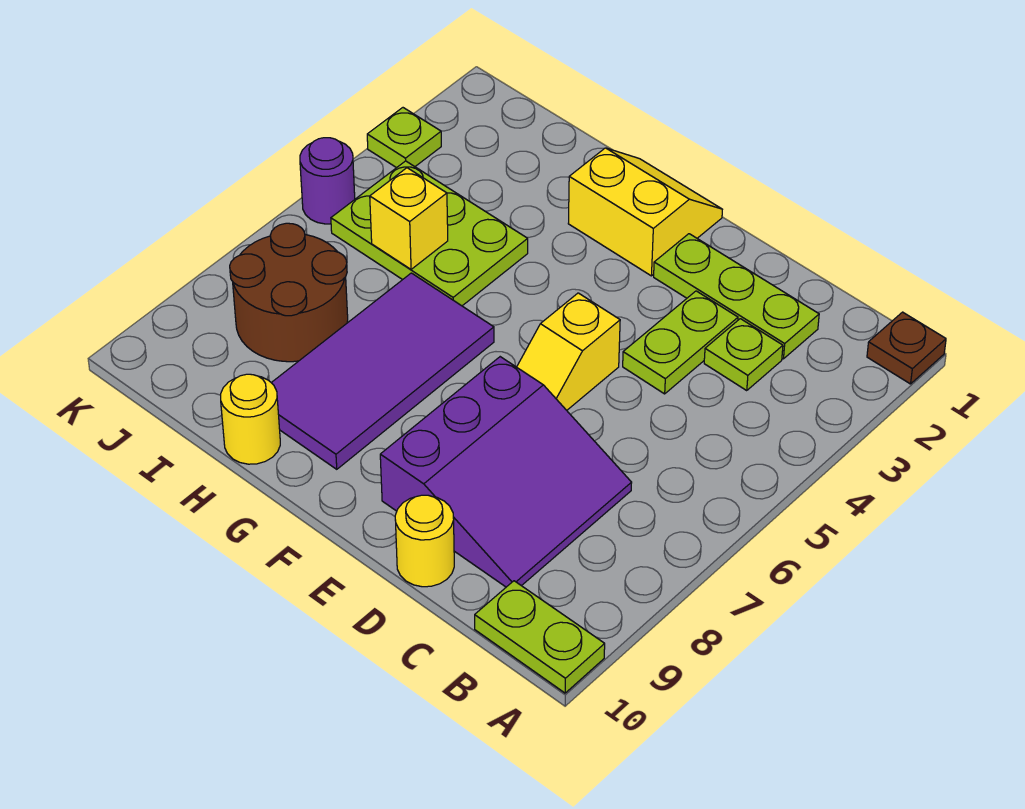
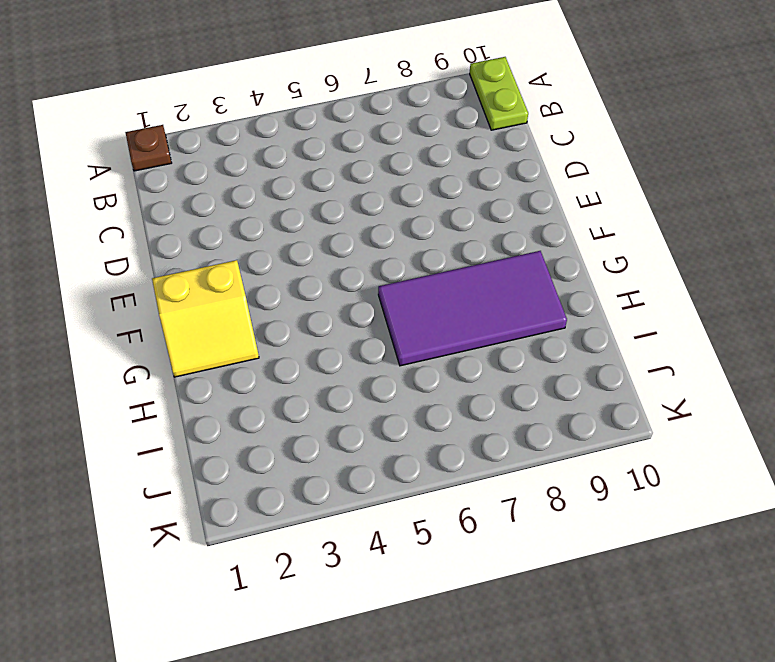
yellow slope F1:G2 level 1 top F -> yellow slope F1:G2 level 1 top 2
none -> lime plate C2:E2 level 1
none -> lime plate C3 level 1
none -> purple slope C7:E9 level 1 top E

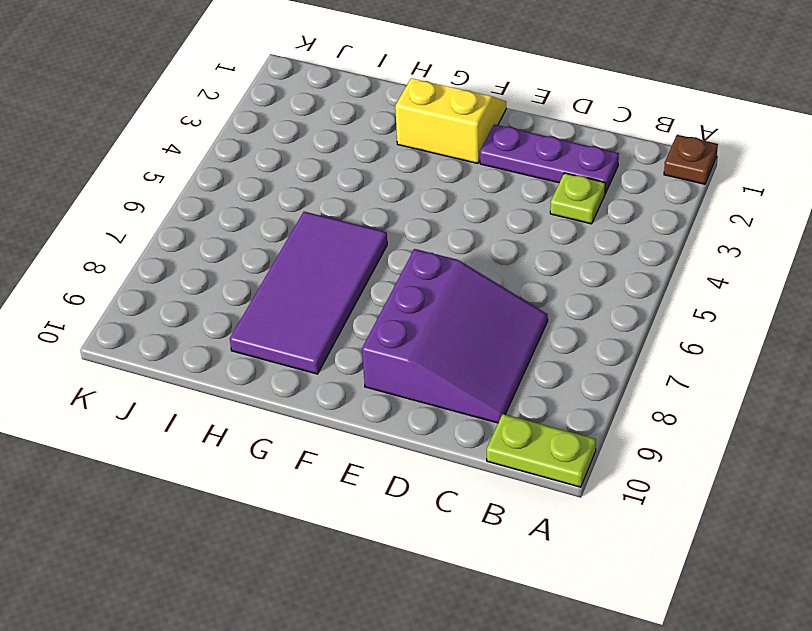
purple plate C2:E2 level 1 -> lime plate C2:E2 level 1
none -> lime plate D3:D4 level 1
none -> yellow round brick D10 level 1
none -> yellow slope E5:E6 level 1 top 5

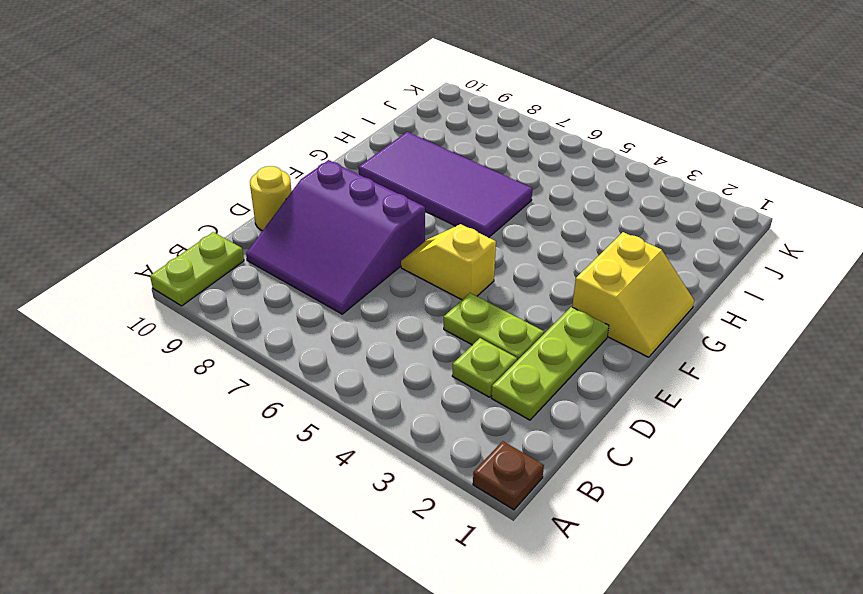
none -> lime plate H4:J5 level 1
none -> yellow round brick H10 level 1
none -> brown round brick I7:J8 level 1

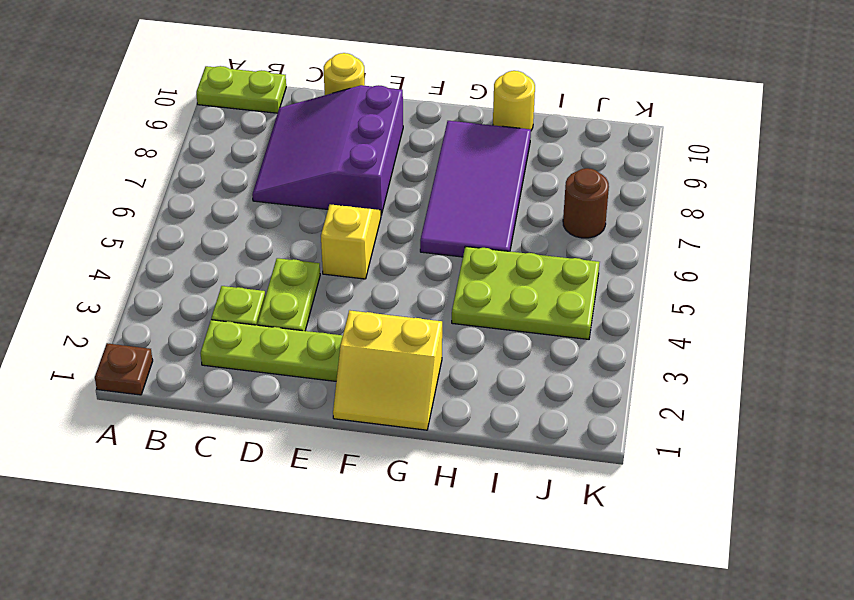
brown round brick J7 level 1 -> brown round brick I7:J8 level 1
none -> lime plate K3 level 1
none -> purple round brick K5 level 1
none -> yellow brick I5 level 2

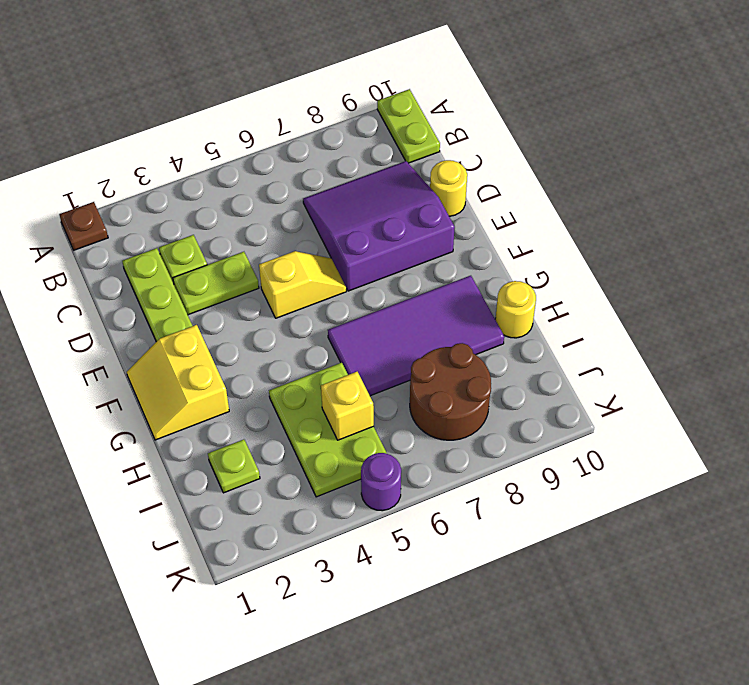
lime plate I2 level 1 -> lime plate K3 level 1

